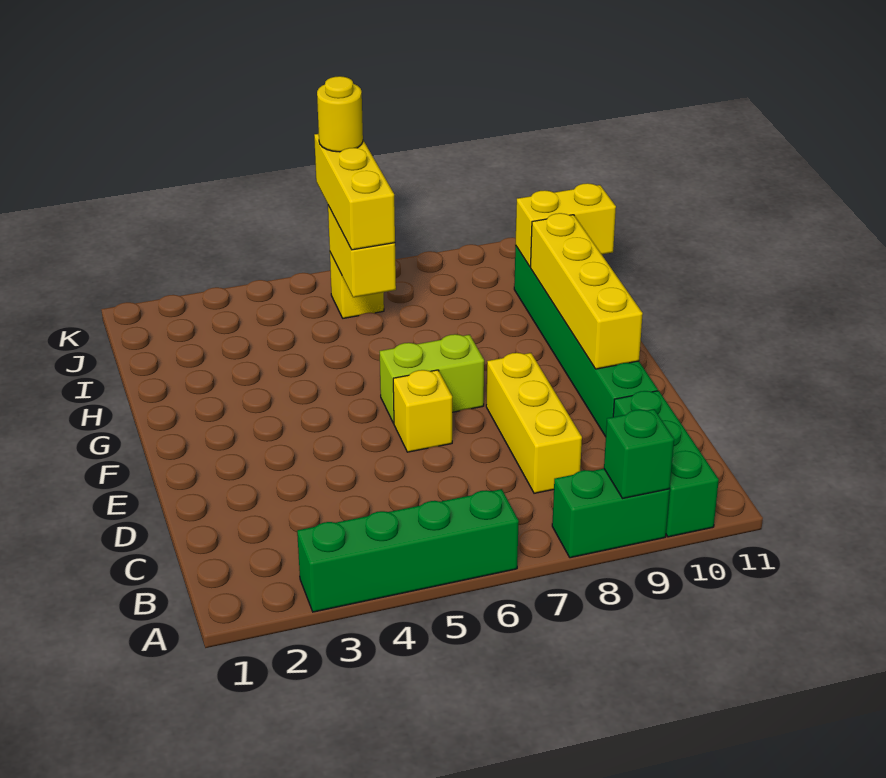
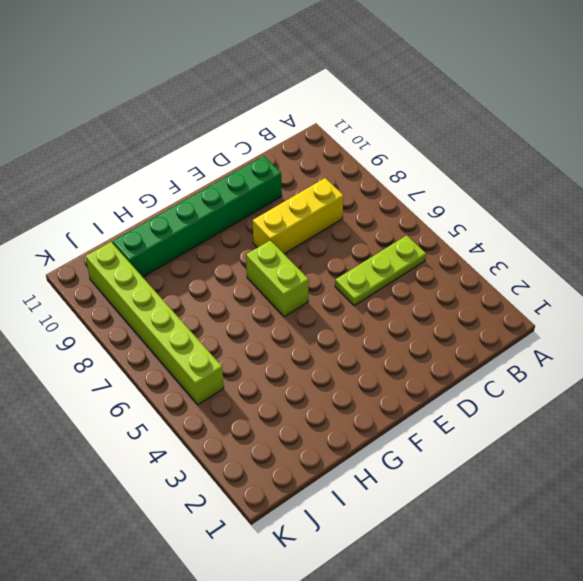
lime plate B5:D5 level 1 -> none
lime brick J5:J10 level 1 -> yellow brick J6 level 1
none -> green brick A3:A6 level 1
none -> green brick A8:A9 level 1
none -> green brick A10:C10 level 1

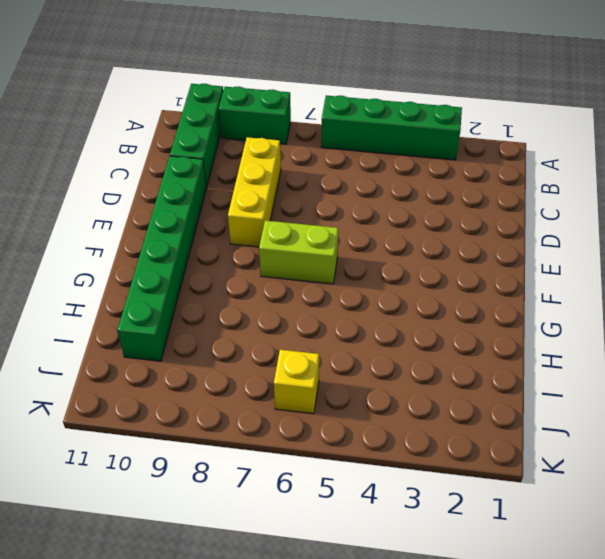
none -> yellow brick E6 level 1
none -> green brick A9 level 2
none -> yellow brick E10:H10 level 2

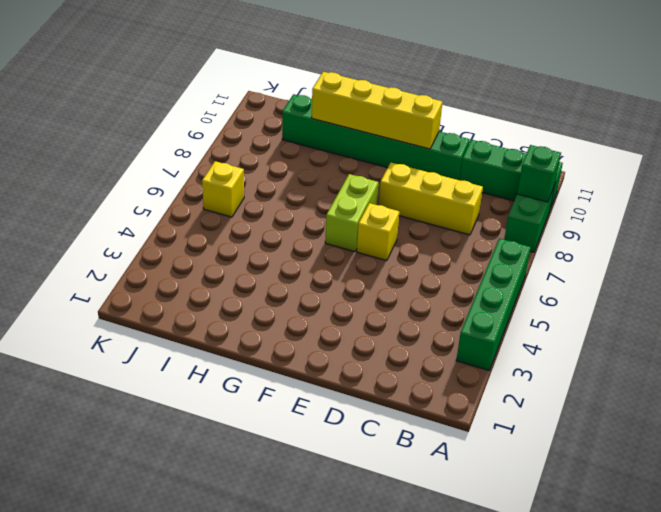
none -> yellow brick I6:J6 level 2
none -> yellow brick I10:I11 level 2
none -> yellow brick I6:K6 level 3

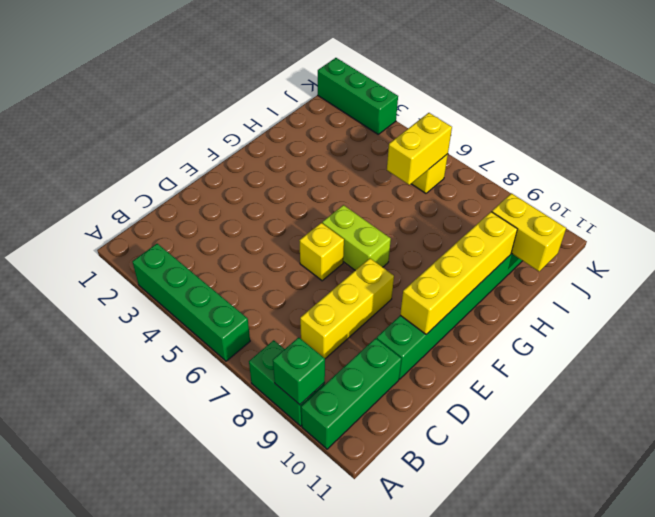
green brick K1:K3 level 1 -> none
none -> yellow brick I6:K6 level 3
none -> yellow round brick K6 level 4

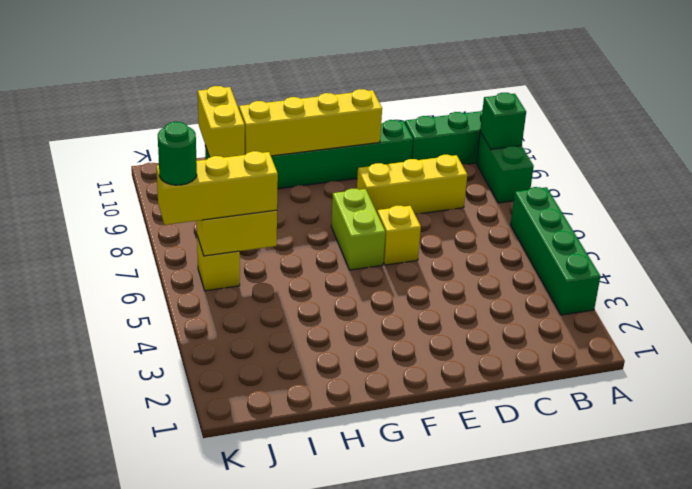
green round brick K6 level 4 -> yellow round brick K6 level 4

